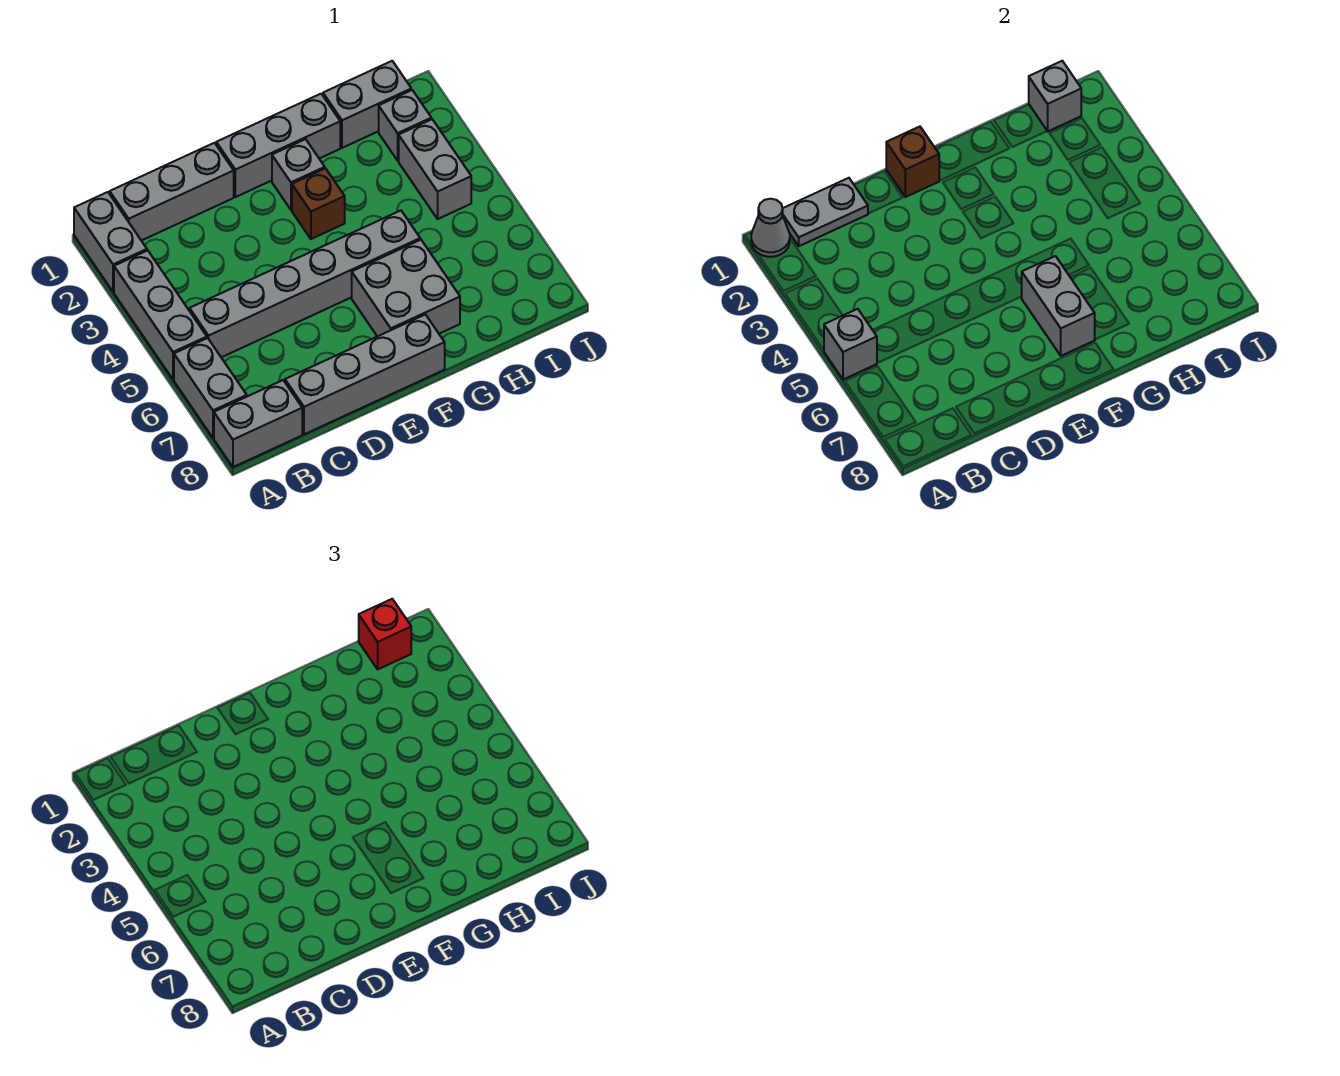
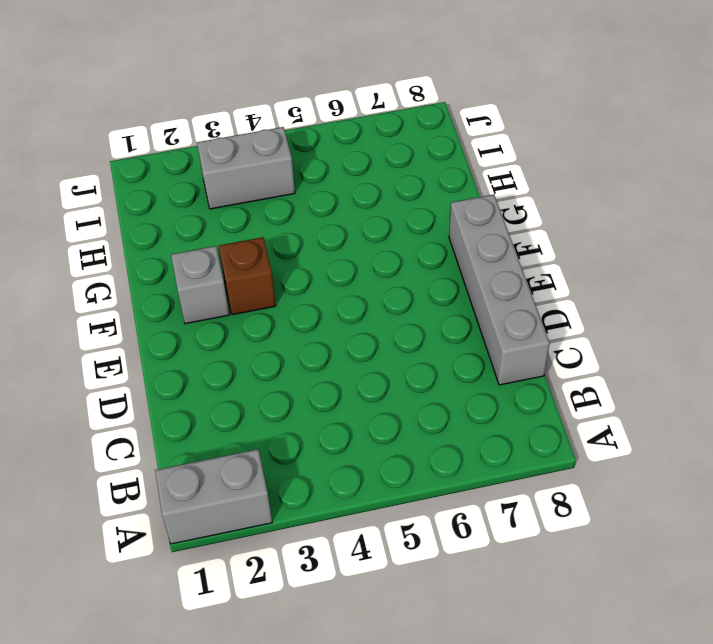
none -> grey brick A3:A5 level 1
none -> grey brick A6:A7 level 1
none -> grey brick A8:B8 level 1

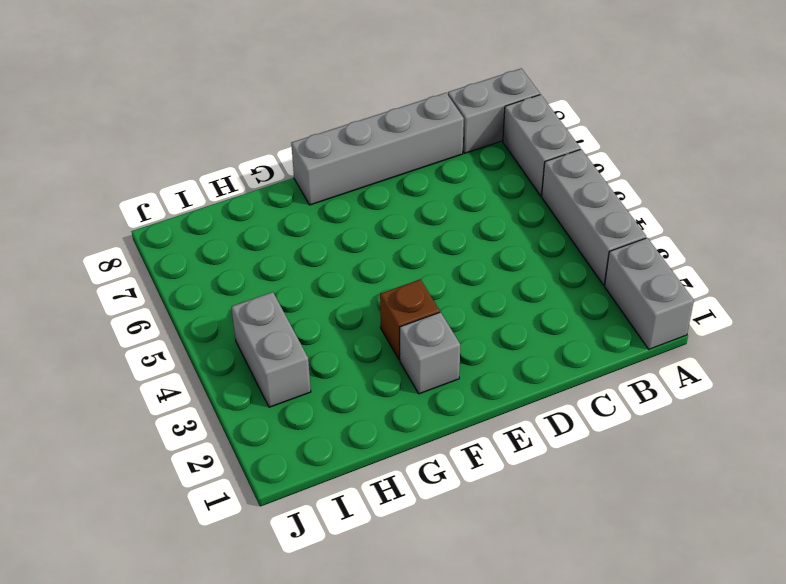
none -> grey brick B1:D1 level 1
none -> grey brick B5:G5 level 1
none -> grey brick E1:G1 level 1

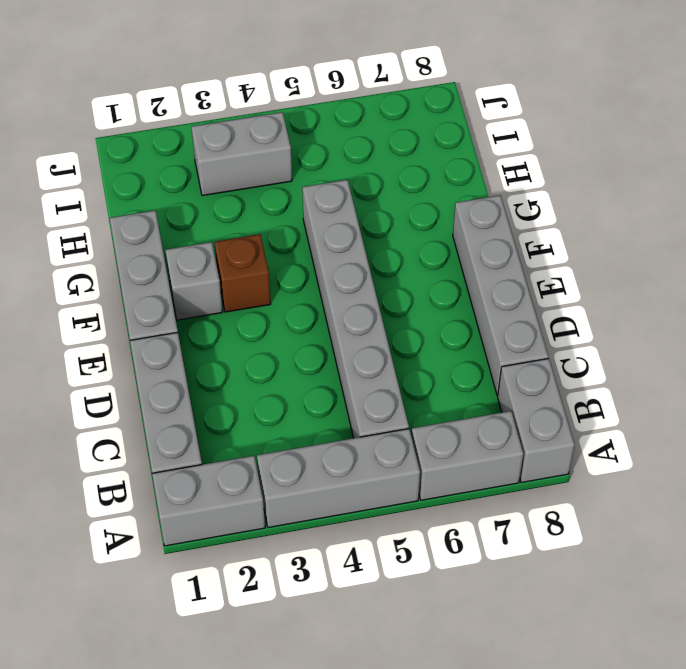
none -> grey brick F6:G7 level 1
none -> grey brick H1:I1 level 1
none -> grey brick I2 level 1

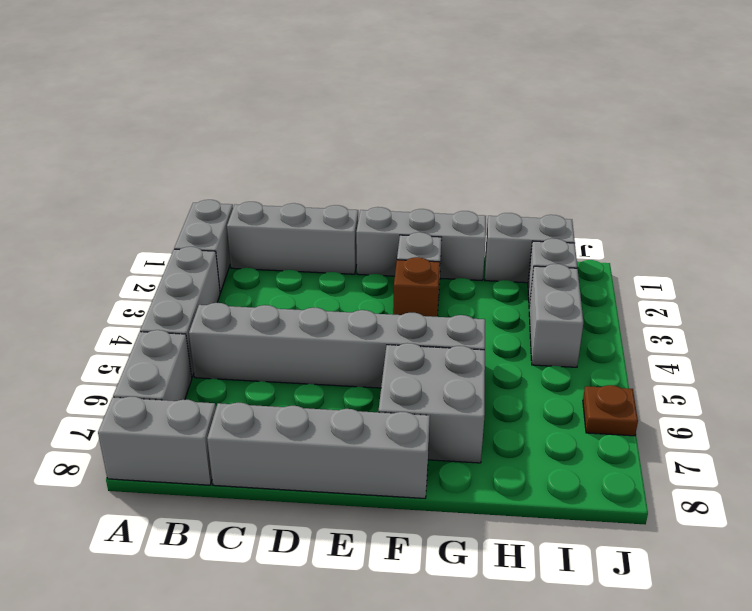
brown plate J6 level 1 -> none
none -> grey cone A1 level 2
none -> grey brick A5 level 2
none -> grey plate B1:C1 level 2

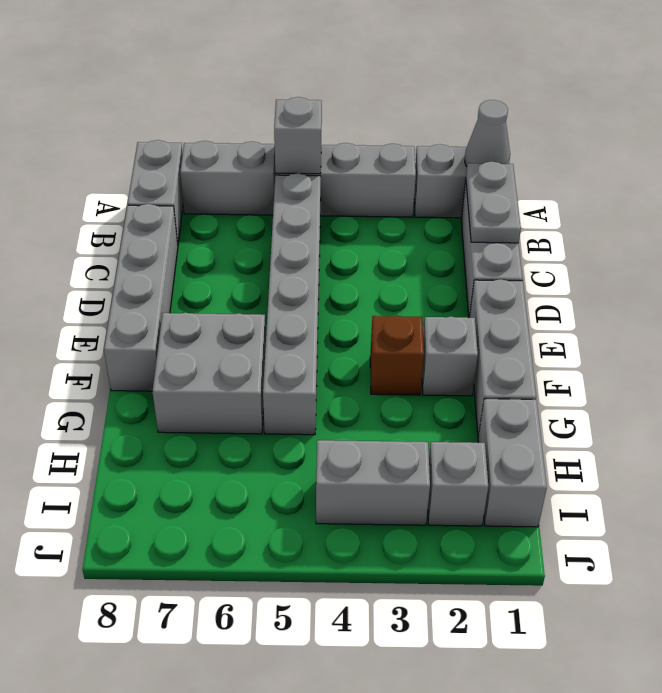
none -> brown brick E1 level 2
none -> grey brick F6:F7 level 2
none -> grey brick I1 level 2

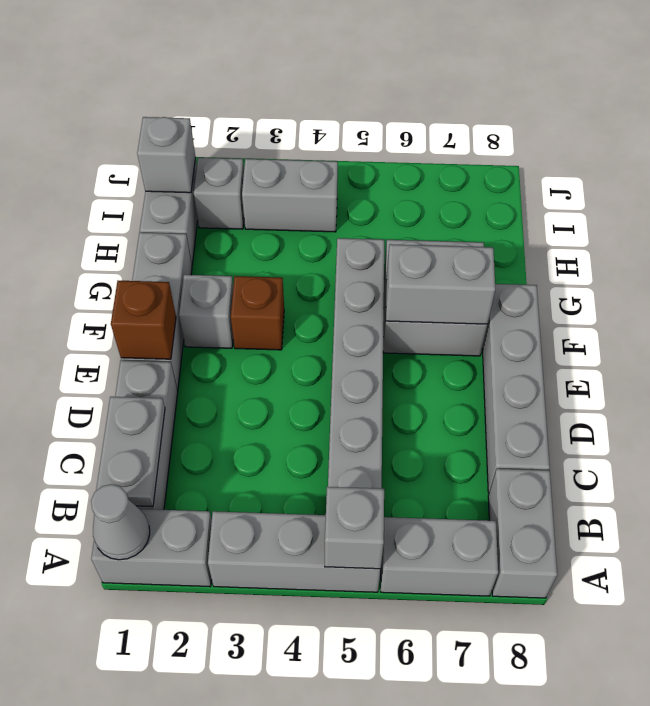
none -> red brick I1 level 3

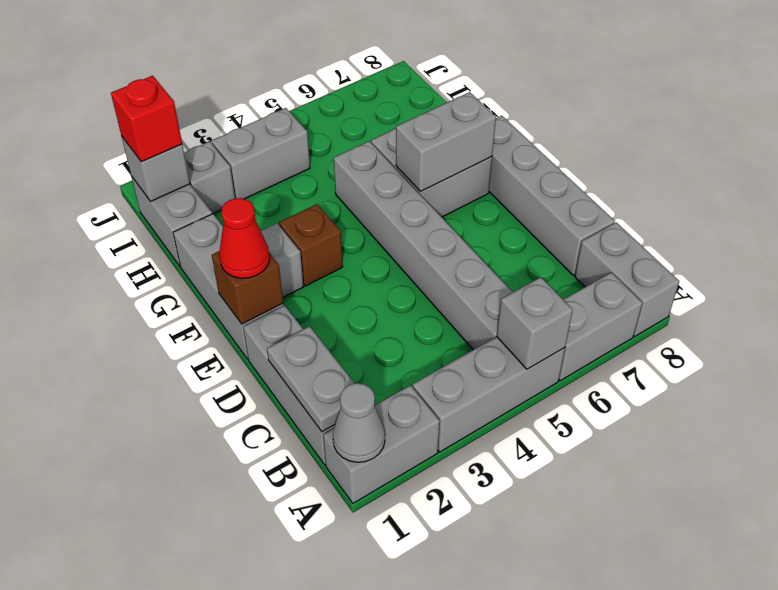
red cone E1 level 3 -> none

